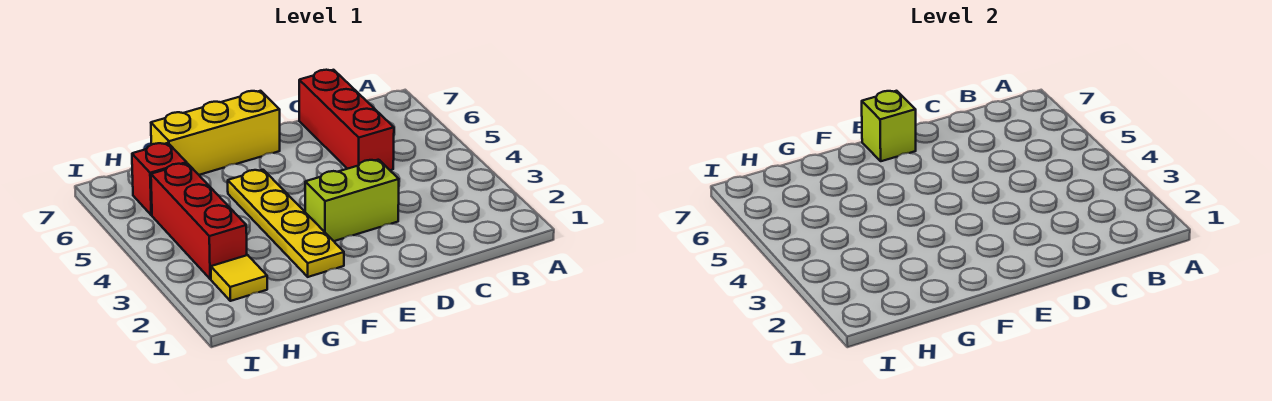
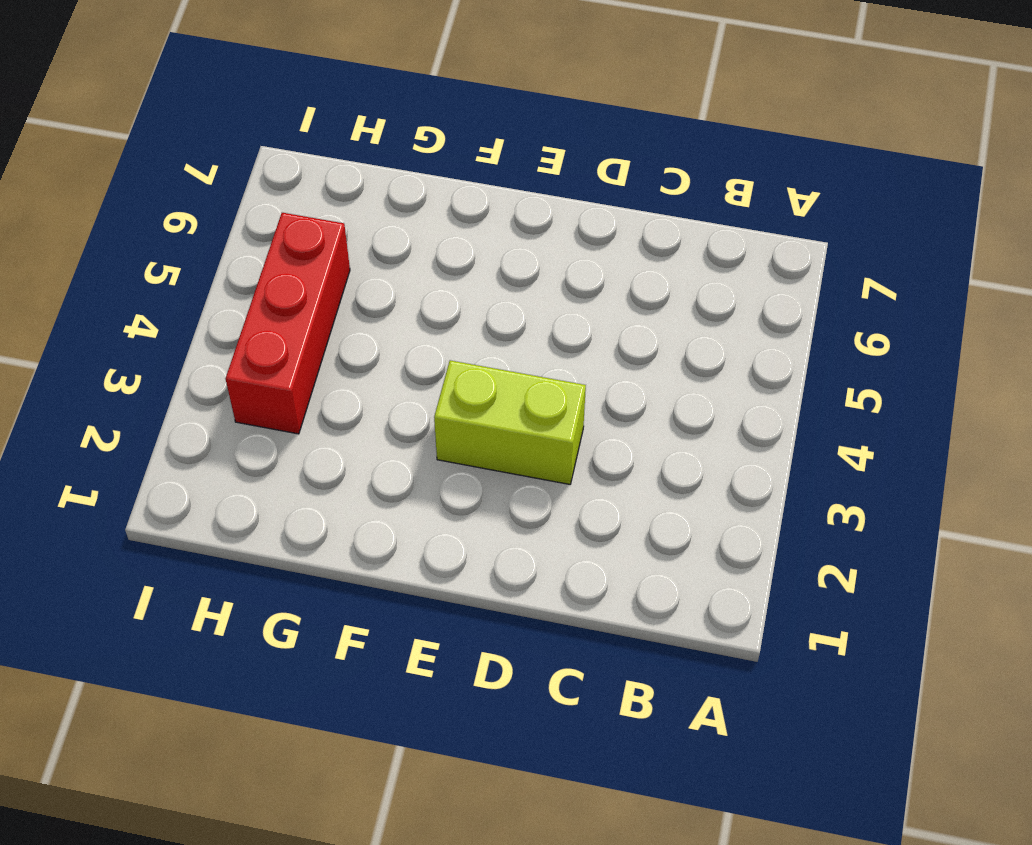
none -> red brick C5:C7 level 1
none -> yellow brick E7:G7 level 1

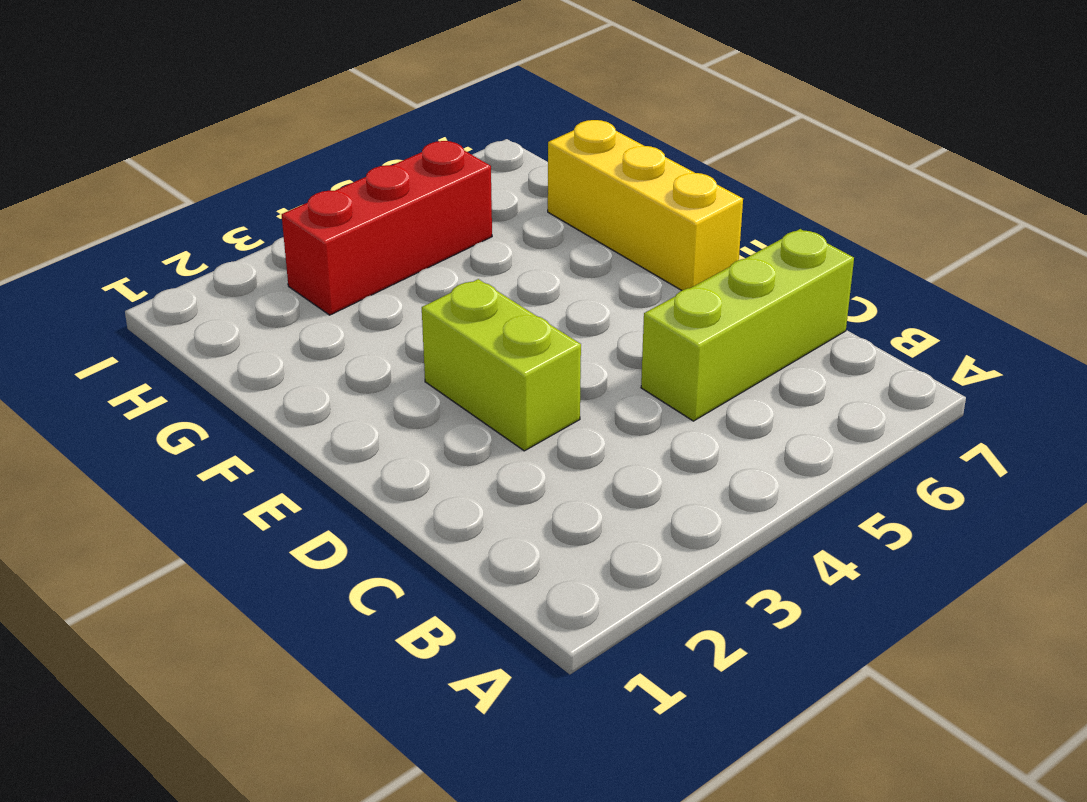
lime brick C5:C7 level 1 -> red brick C5:C7 level 1
none -> yellow plate F2:F5 level 1
none -> yellow tile H2 level 1

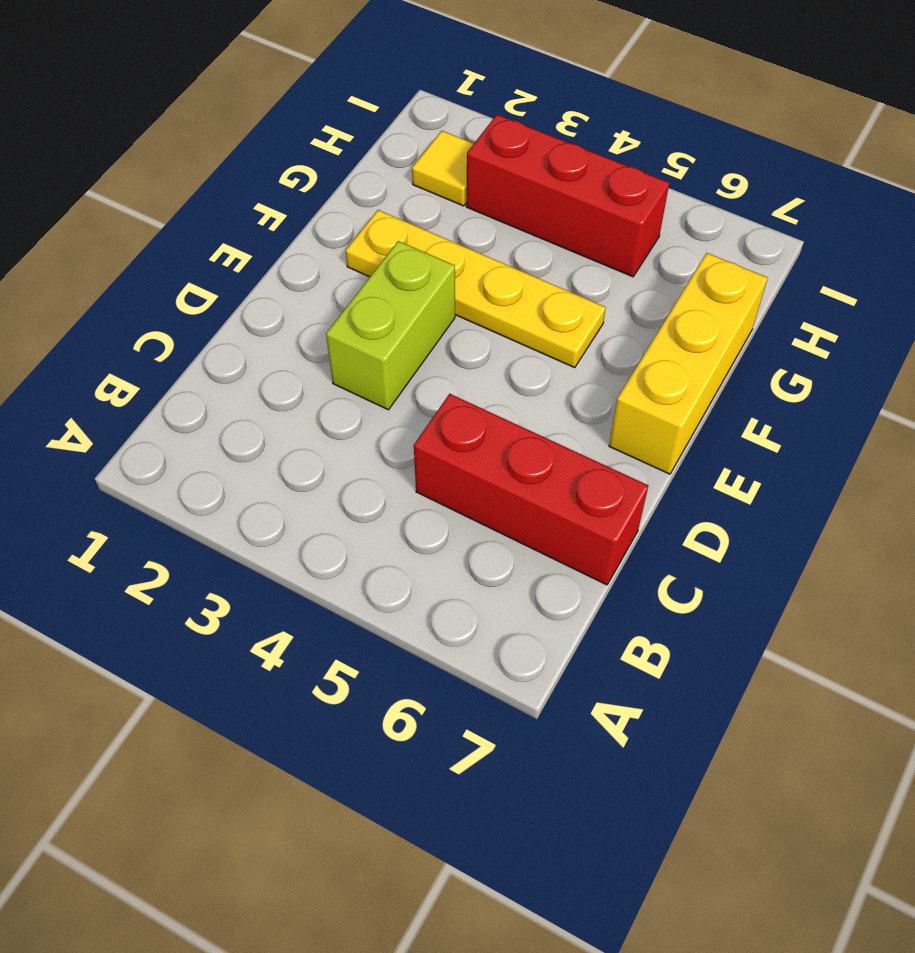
none -> red brick H6 level 1
none -> lime brick E7 level 2

